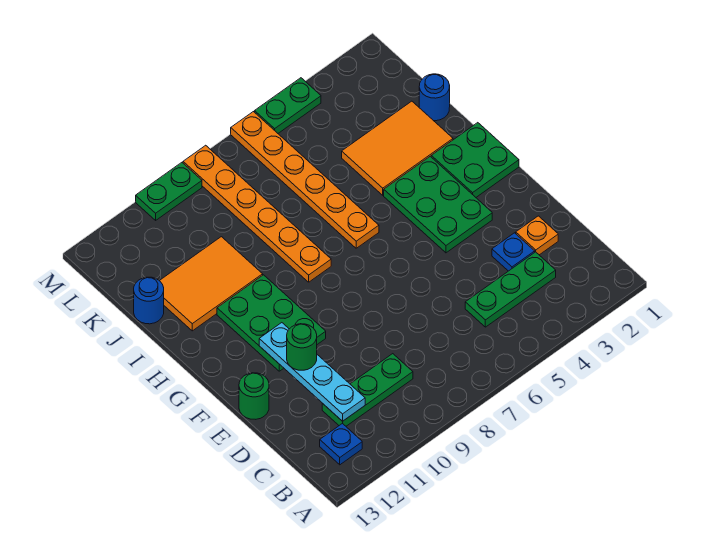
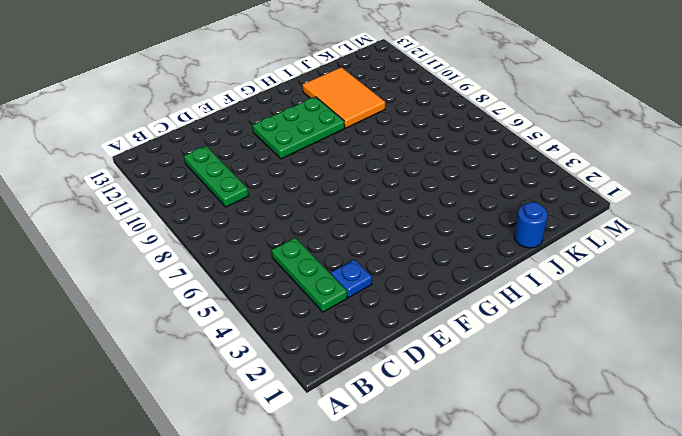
none -> blue plate B12 level 1
none -> orange plate D2 level 1
none -> green round brick E13 level 1

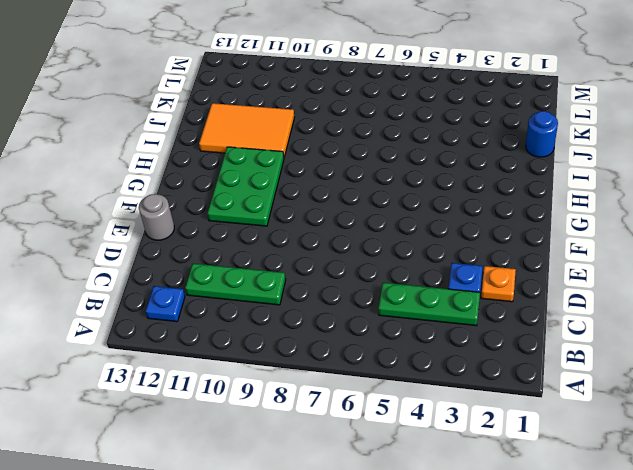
grey round brick E13 level 1 -> green round brick E13 level 1
none -> green plate F3:H4 level 1
none -> green plate G1:H2 level 1
none -> orange plate H6:M6 level 1

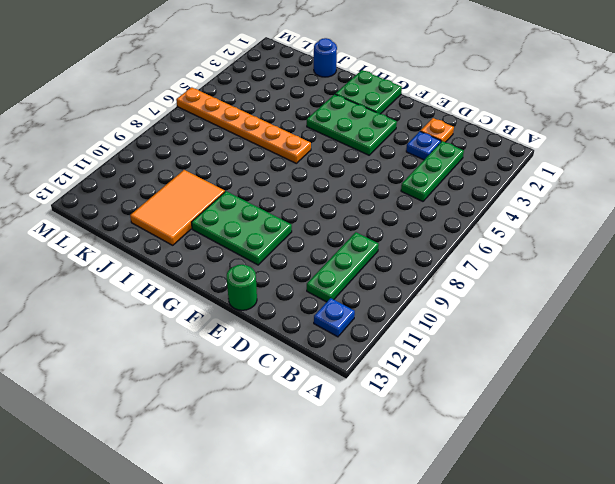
none -> orange plate H8:M8 level 1
none -> orange tile I2:J4 level 1
none -> blue round brick J13 level 1

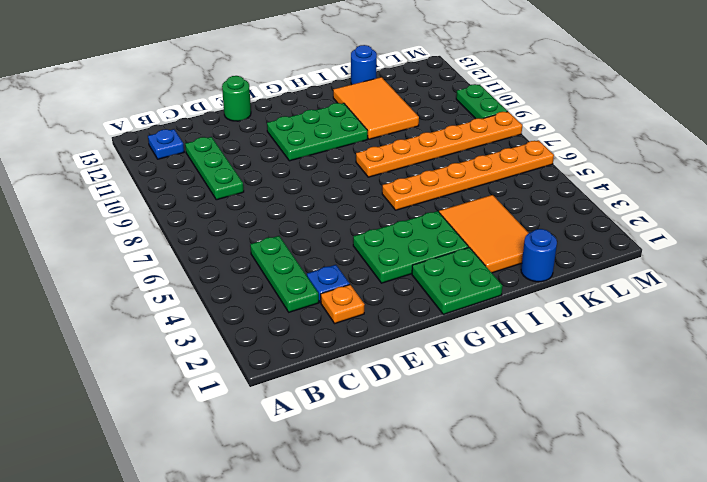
none -> green plate M4:M5 level 1
none -> cyan plate C11:F11 level 2
none -> green round brick E11 level 3

